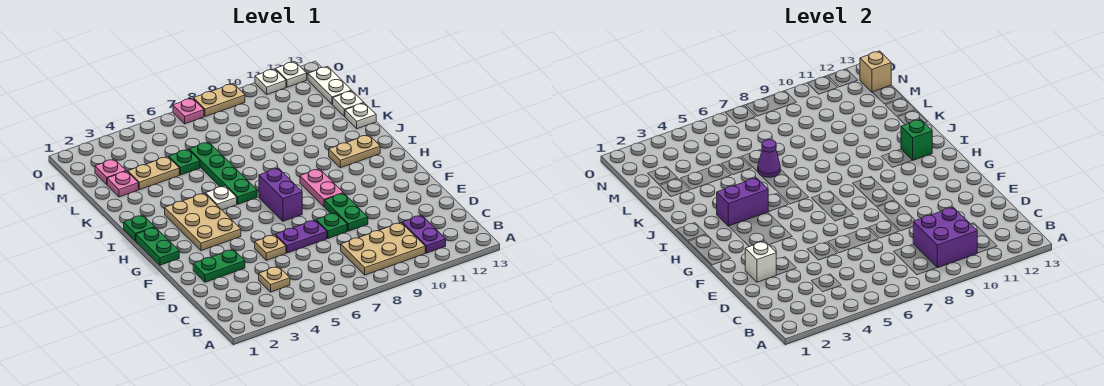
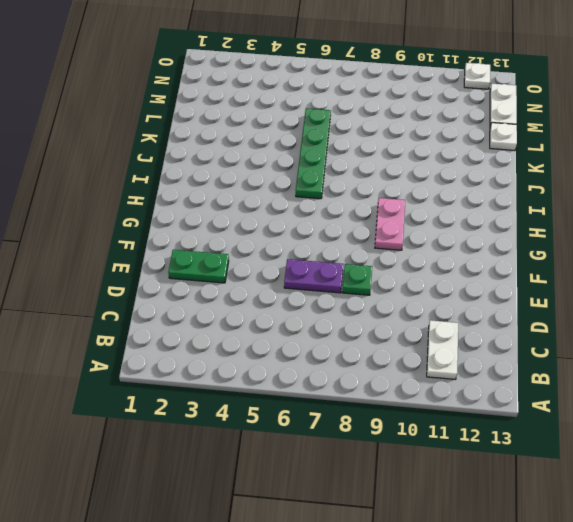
white plate B11:C11 level 1 -> purple plate B11:C11 level 1
none -> tan plate B8:C10 level 1
none -> tan plate C4 level 1
none -> tan plate E5 level 1
none -> green plate E9:F9 level 1

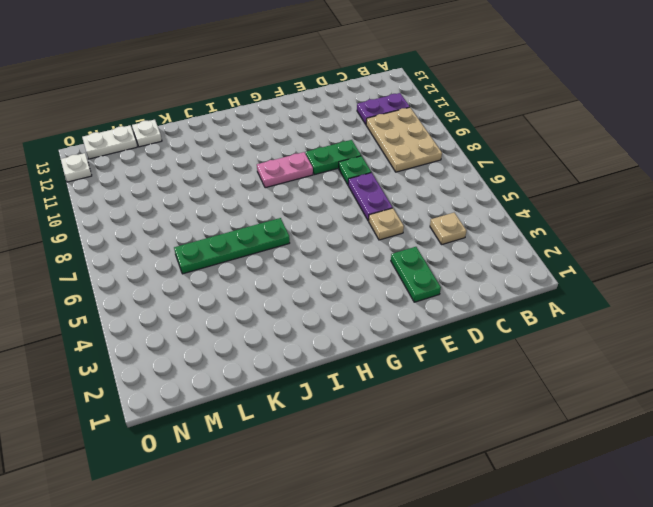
none -> green plate G1:H1 level 1
none -> tan plate G3:I4 level 1
none -> purple brick G7:H7 level 1
none -> green plate I1 level 1

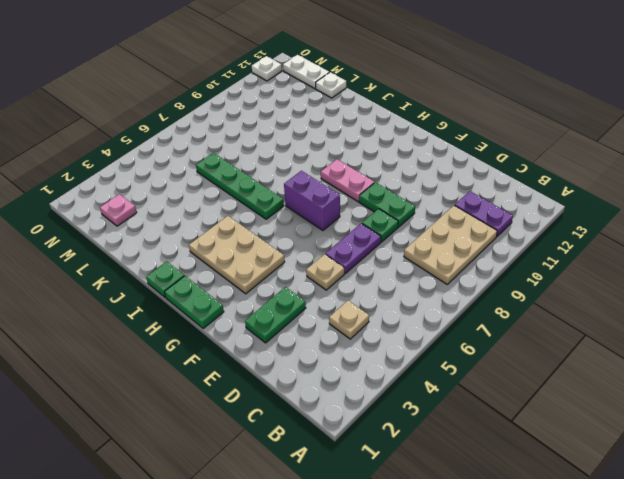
none -> white plate I5 level 1
none -> tan plate I11:I12 level 1
none -> white plate K13 level 1
none -> pink plate L2 level 1

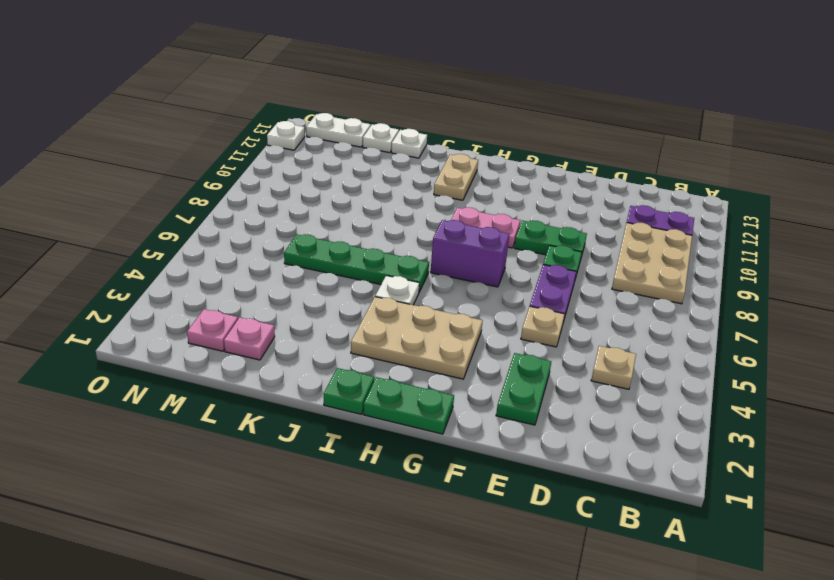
none -> tan plate L3:L4 level 1
none -> green plate L5 level 1
none -> pink plate O7 level 1
none -> tan plate O8:O9 level 1

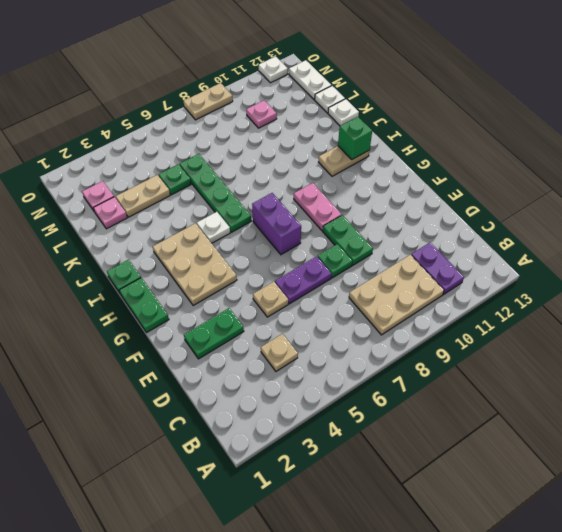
pink plate M10 level 1 -> pink plate O7 level 1
none -> white plate O11 level 1
none -> purple brick B9:C10 level 2
none -> white brick E2 level 2
none -> purple brick I3:I4 level 2

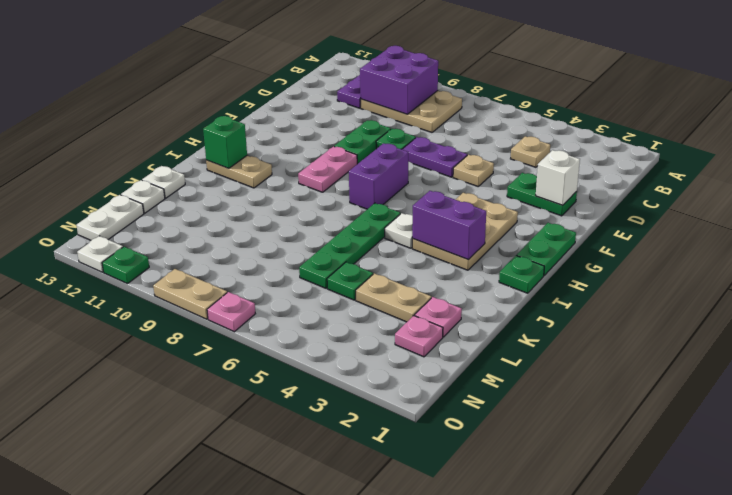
green plate O11 level 1 -> white plate O11 level 1
none -> purple cone K6 level 2
none -> tan brick N13 level 2

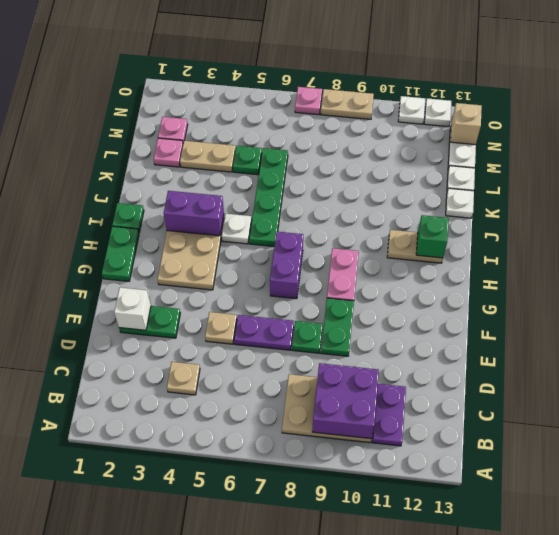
none -> purple cone K6 level 2

